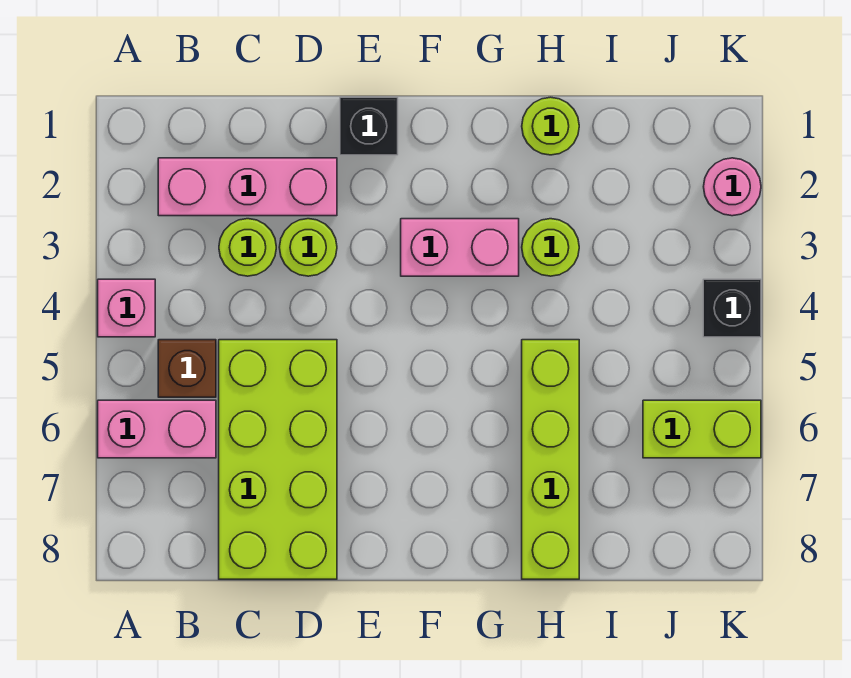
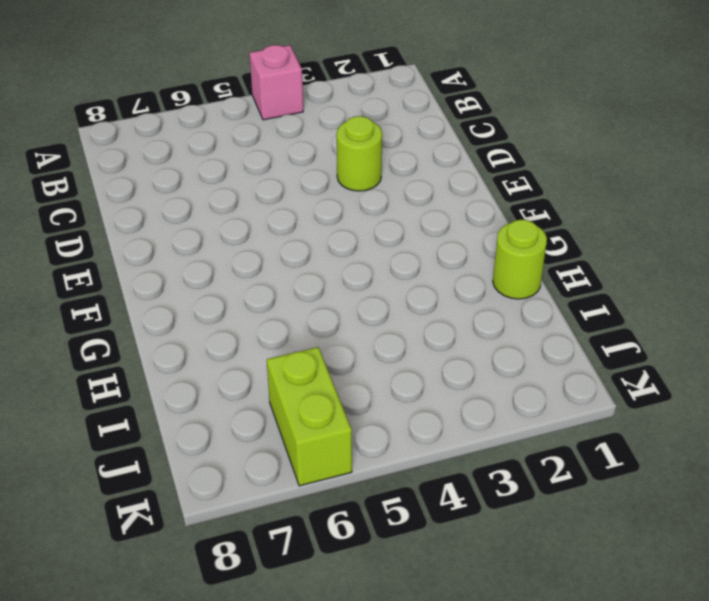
none -> pink brick A6:B6 level 1
none -> pink brick B2:D2 level 1
none -> brown brick B5 level 1

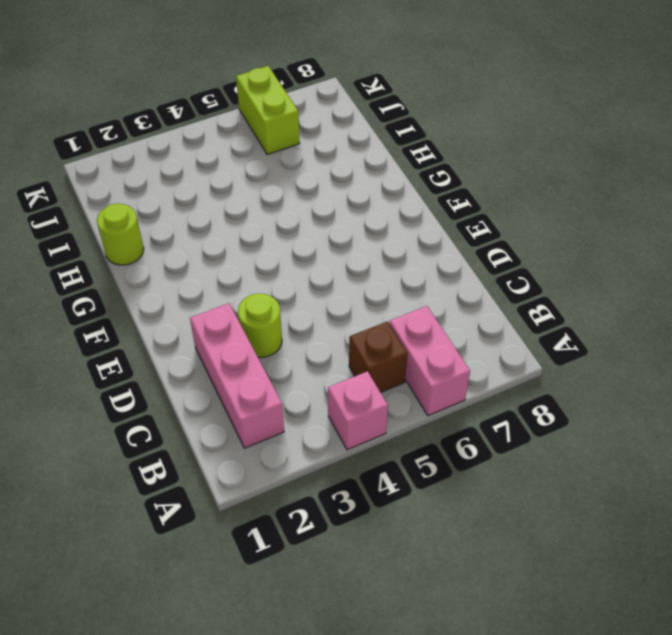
none -> lime round brick C3 level 1
none -> lime brick C5:D8 level 1
none -> black brick E1 level 1

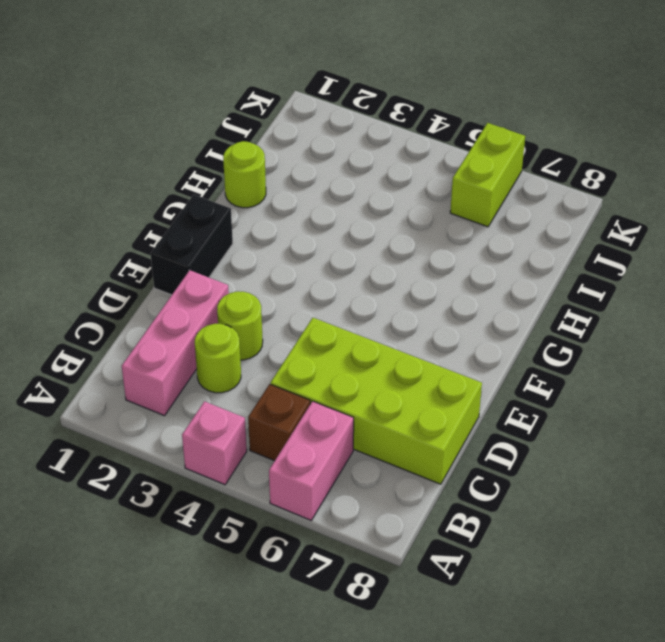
black brick E1:F1 level 1 -> black brick E1 level 1
none -> pink brick F3:G3 level 1
none -> lime round brick H3 level 1
none -> lime brick H5:H8 level 1

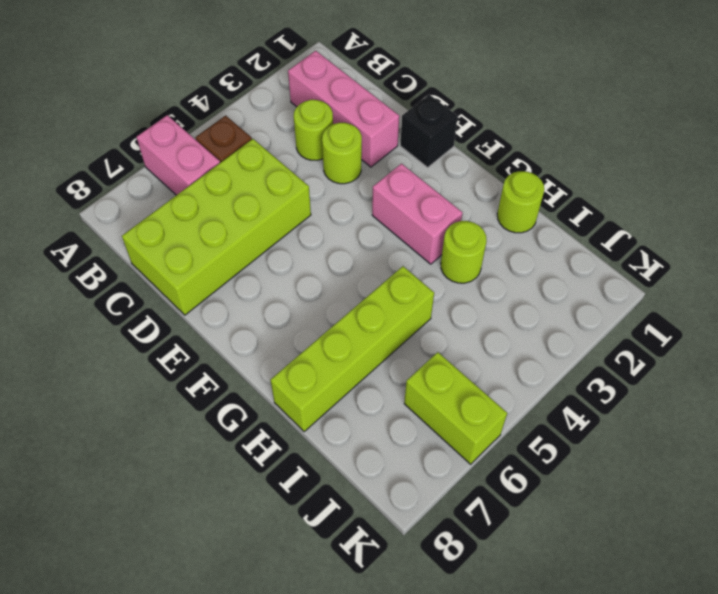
none -> pink brick A4 level 1
none -> pink round brick K2 level 1
none -> black brick K4 level 1

